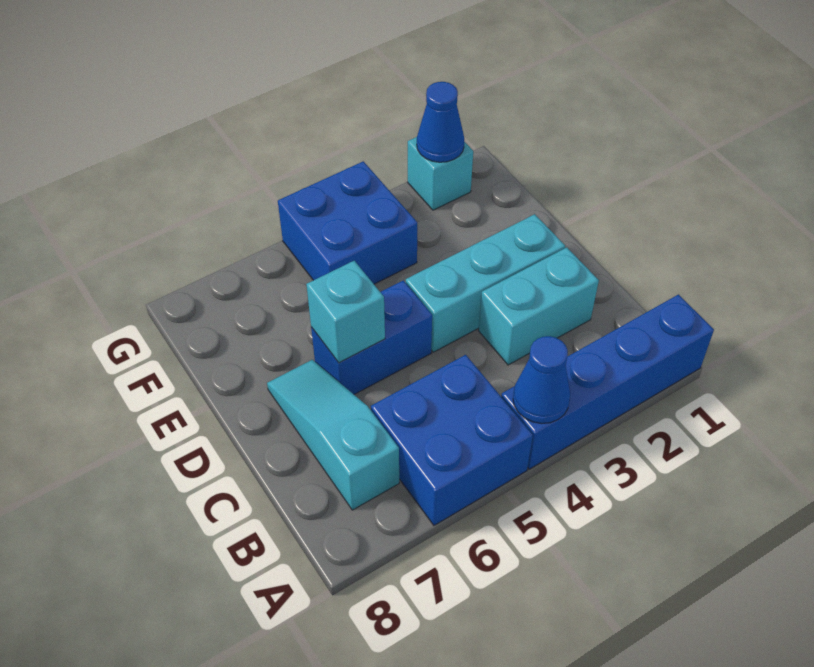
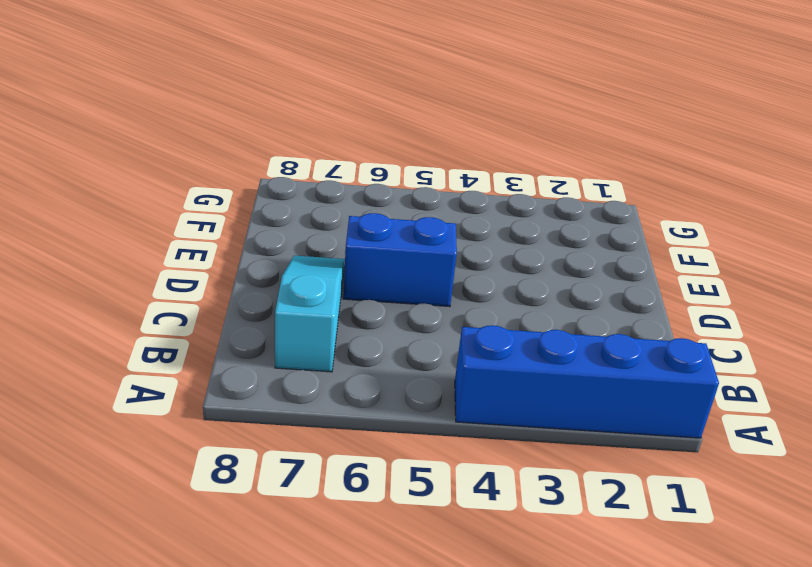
none -> blue brick A5:B6 level 1
none -> cyan brick C2:C3 level 1

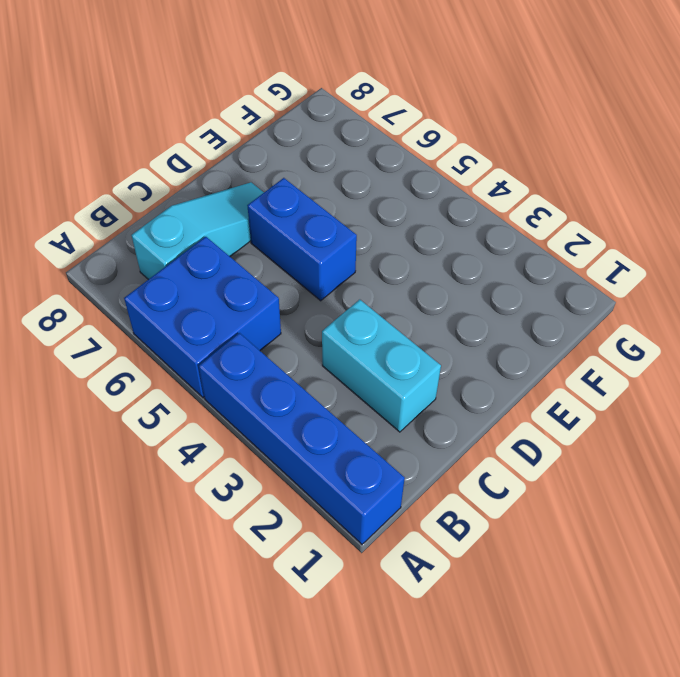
none -> cyan brick D2:D4 level 1
none -> blue brick F4:G5 level 1

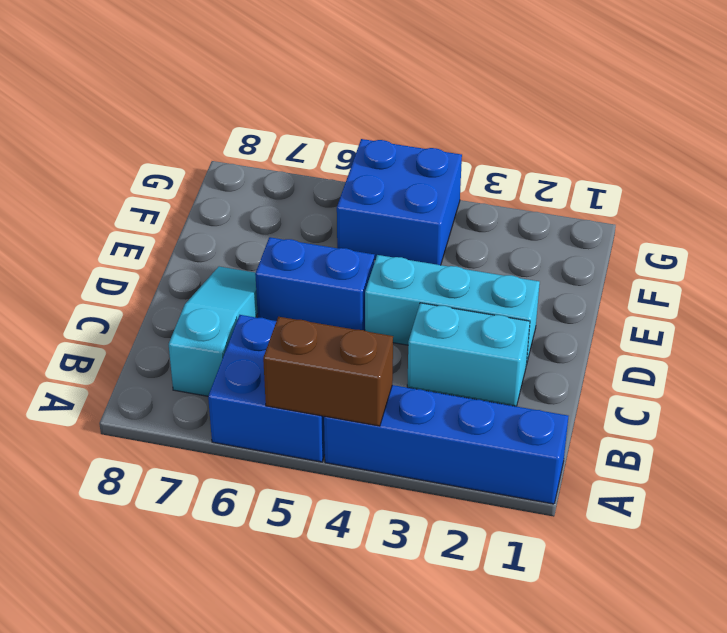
brown brick A4:A5 level 2 -> blue cone A4 level 2
none -> cyan brick G2 level 1
none -> cyan brick D6 level 2

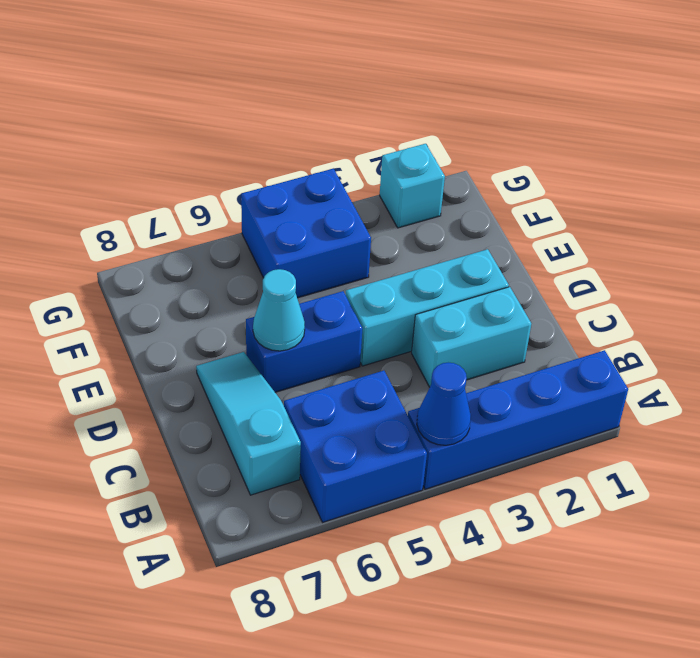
cyan cone D6 level 2 -> cyan brick D6 level 2
none -> blue cone G2 level 2

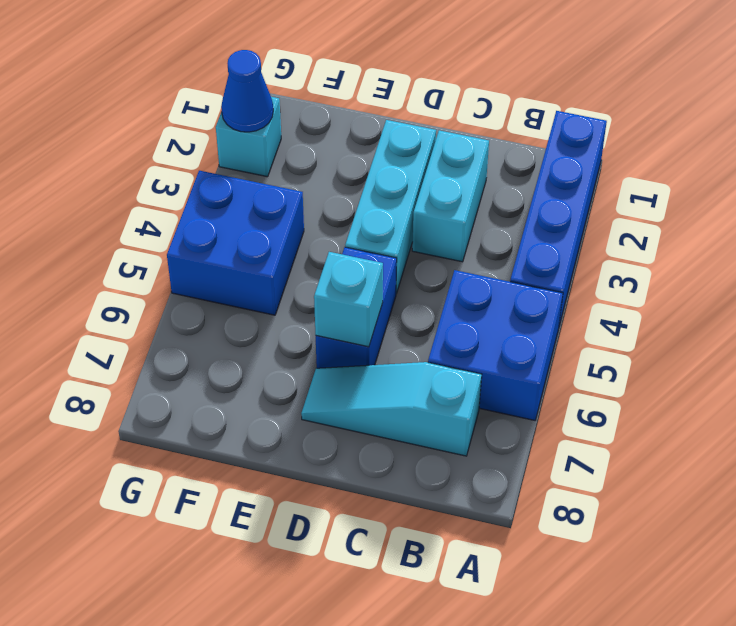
none -> blue cone A4 level 2

